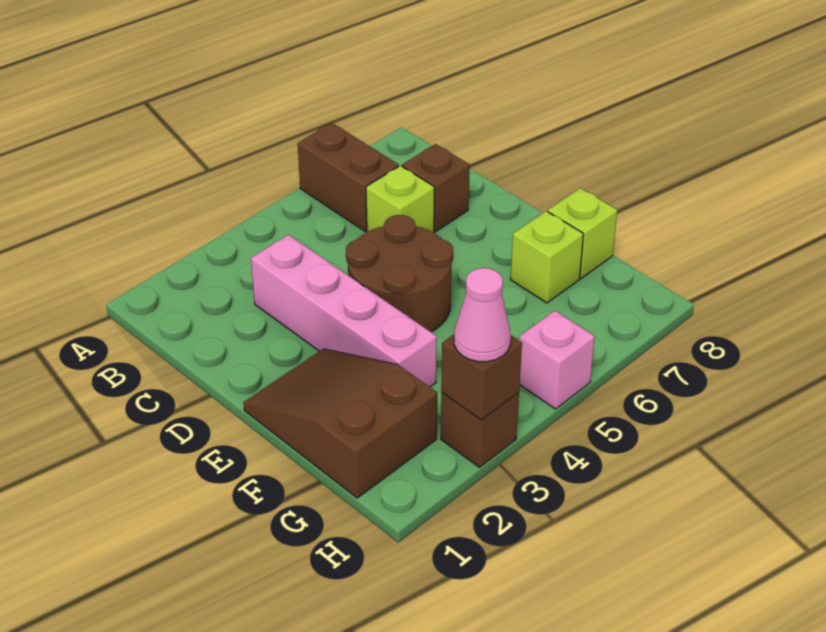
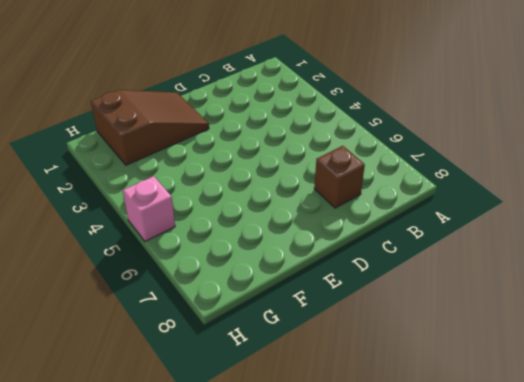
none -> brown brick A6:B6 level 1
none -> pink brick C3:F3 level 1
none -> lime brick C6 level 1

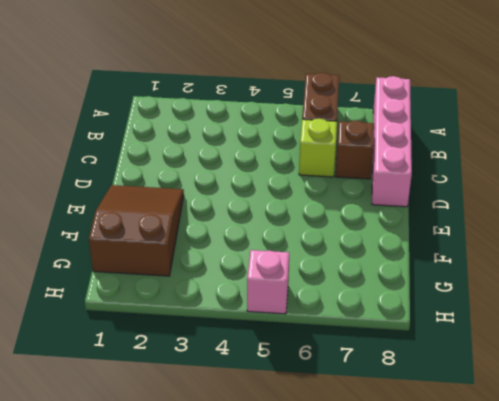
pink brick A8:D8 level 1 -> pink brick C3:F3 level 1
none -> brown round brick D4:E5 level 1
none -> lime brick F7 level 1
none -> lime brick F8 level 1

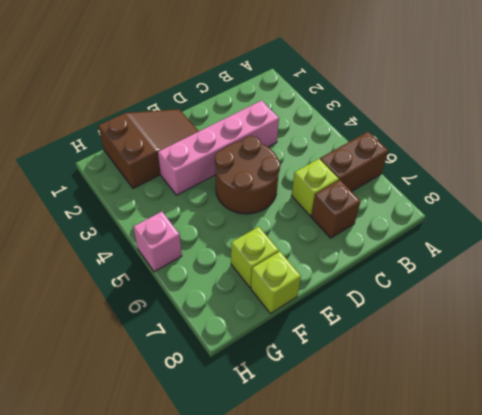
none -> brown brick H3 level 1
none -> brown brick H3 level 2
none -> pink cone H3 level 3

